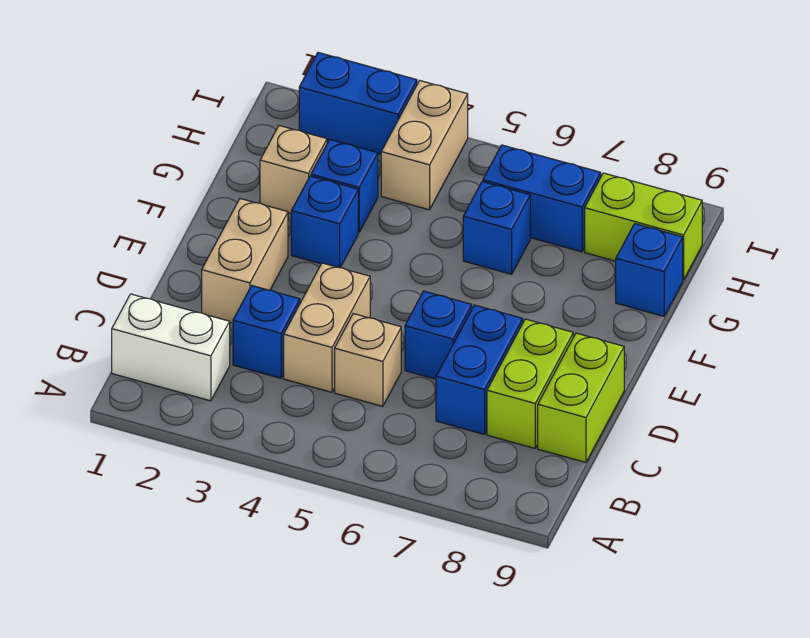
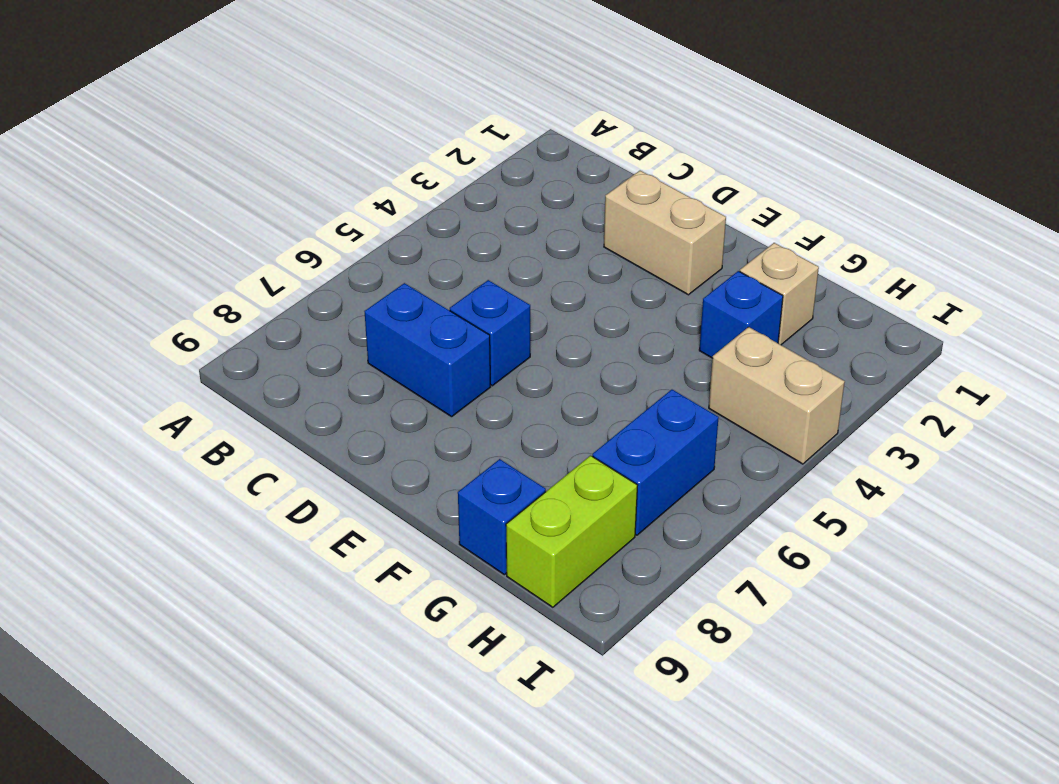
none -> white brick B1:B2 level 1
none -> blue brick C3 level 1
none -> tan brick C4:D4 level 1

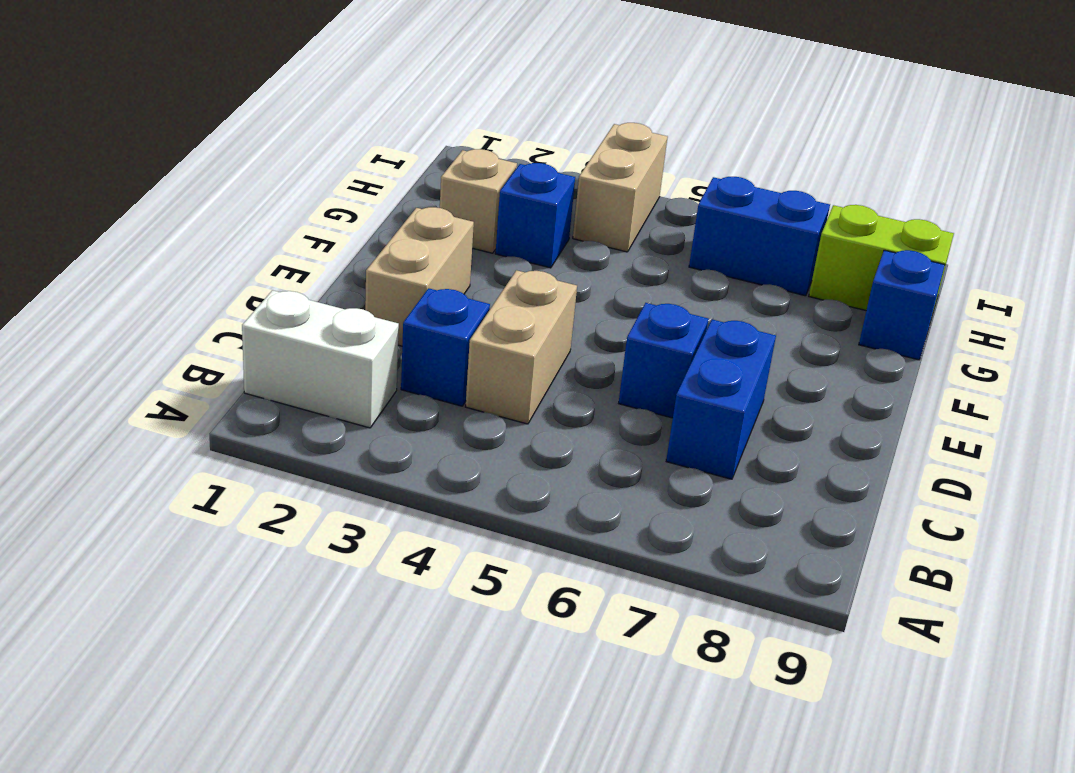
none -> tan brick C5 level 1
none -> lime brick C8:D8 level 1
none -> lime brick C9:D9 level 1

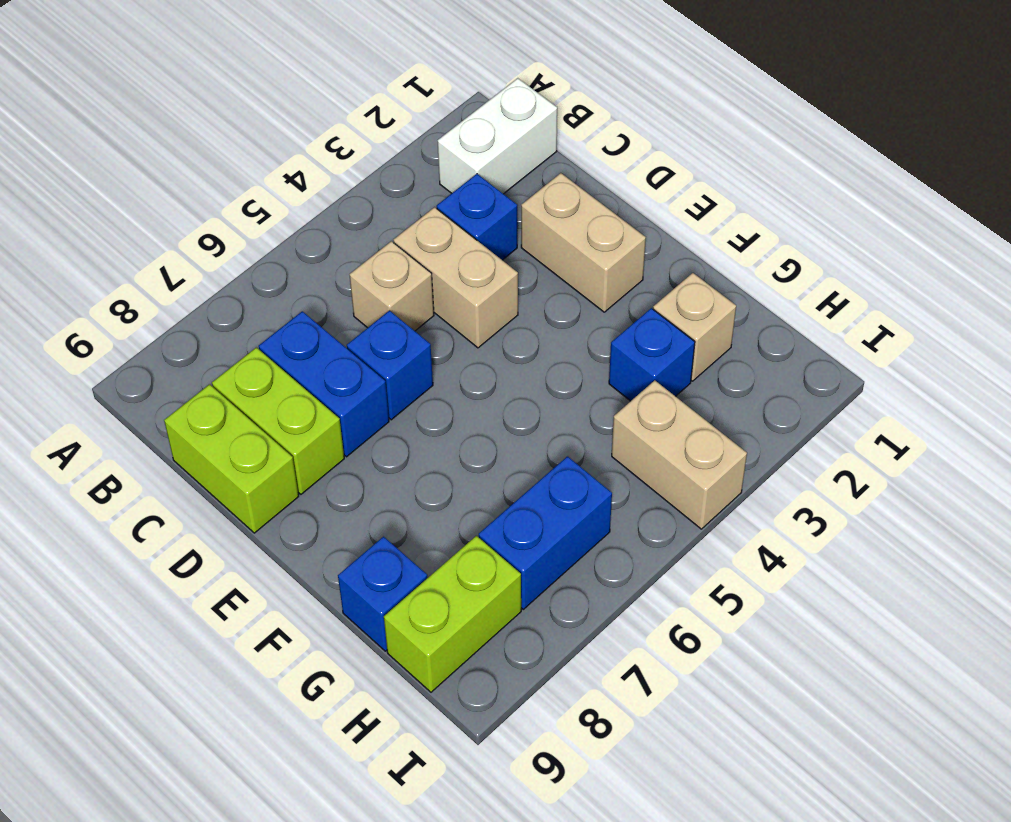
none -> blue brick F3 level 1
none -> blue brick G6 level 1
none -> blue brick I2:I3 level 1

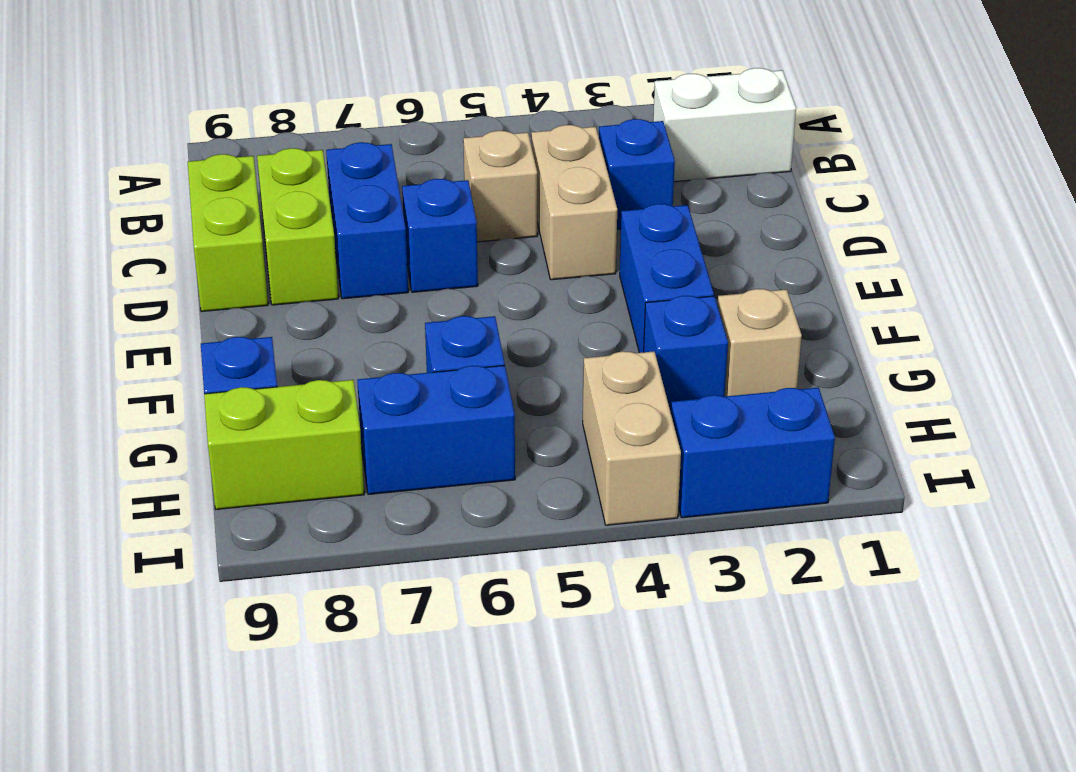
blue brick E3:F3 level 1 -> blue brick F3 level 1
none -> tan brick D2:E2 level 1

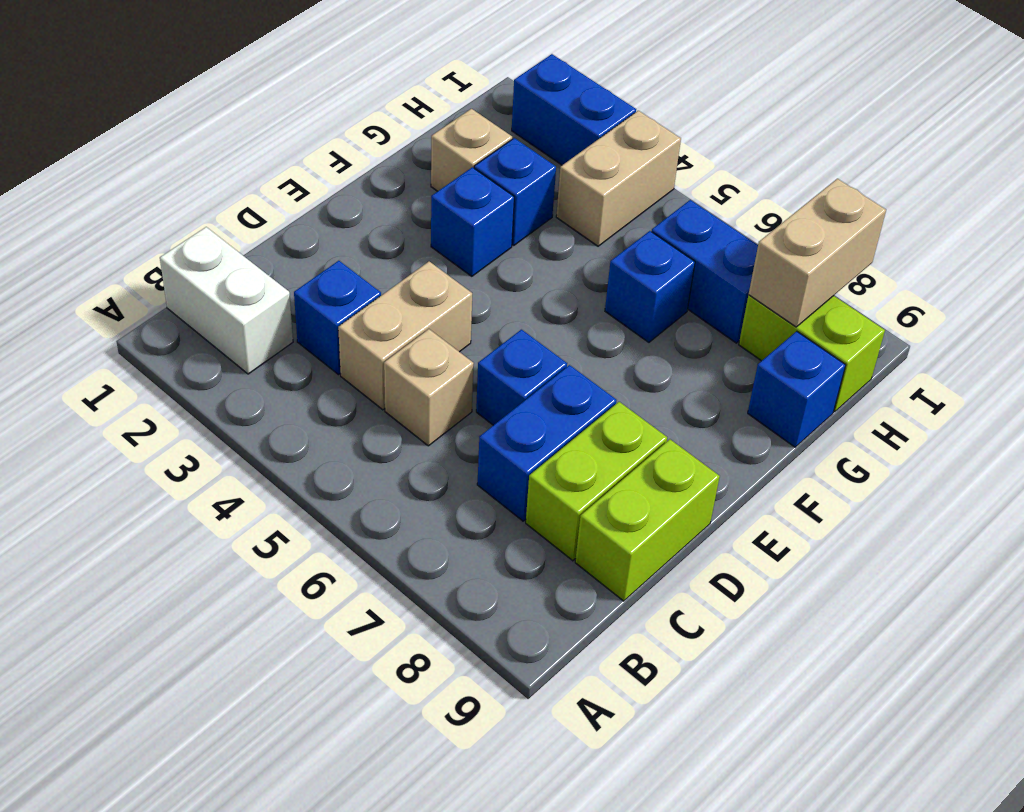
tan brick H8:I8 level 2 -> tan brick D2:E2 level 1

